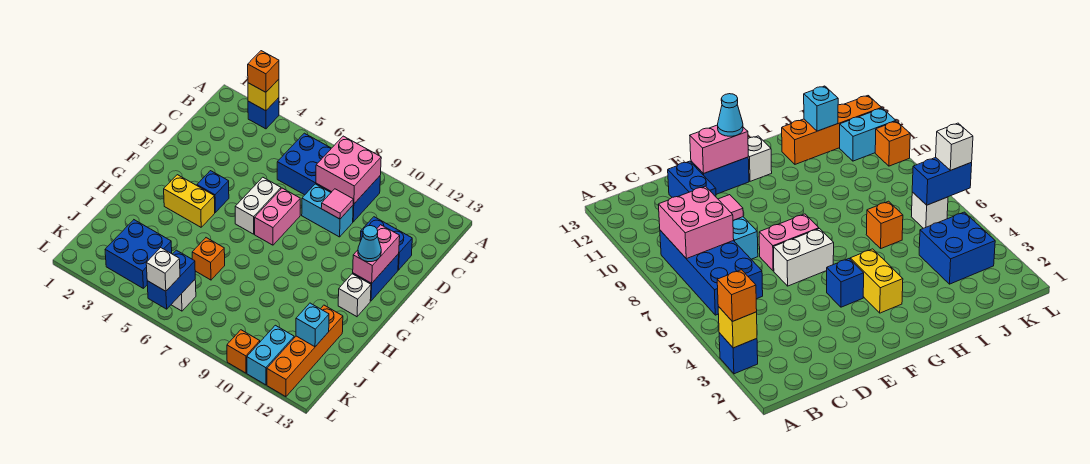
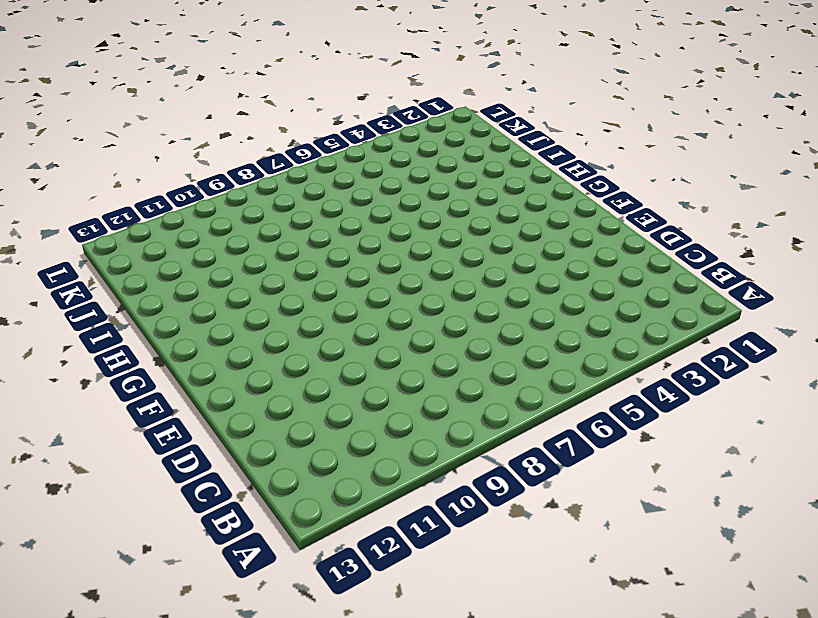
none -> blue brick A3 level 1
none -> blue brick B6:C9 level 1
none -> cyan brick D8:D9 level 1

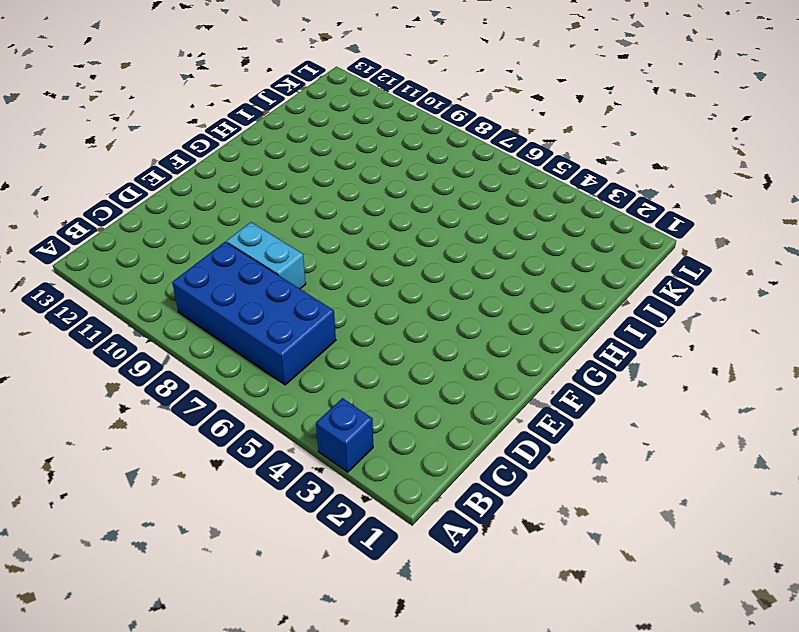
none -> blue brick D11:D12 level 1
none -> white brick E6:F6 level 1
none -> pink brick E7:F7 level 1

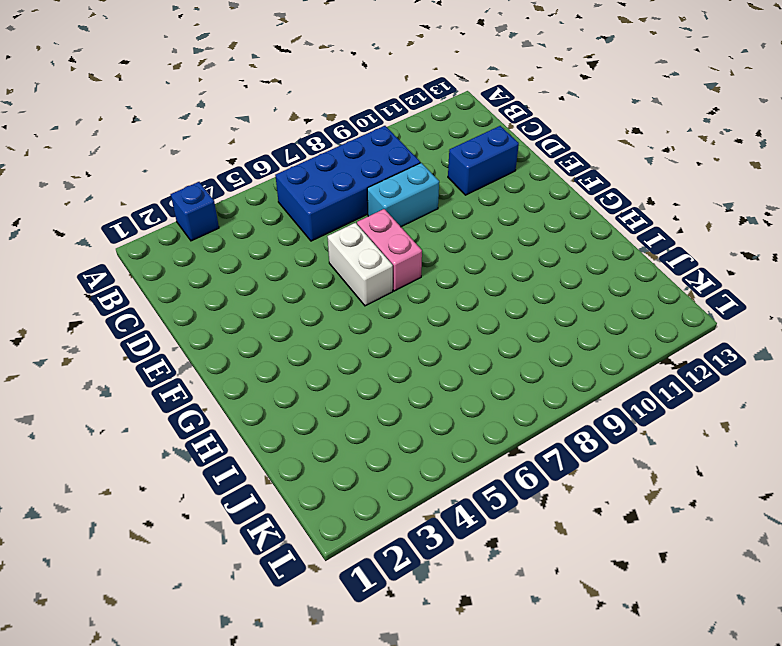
none -> blue brick E12:F12 level 1
none -> blue brick F4 level 1
none -> yellow brick G3:G4 level 1

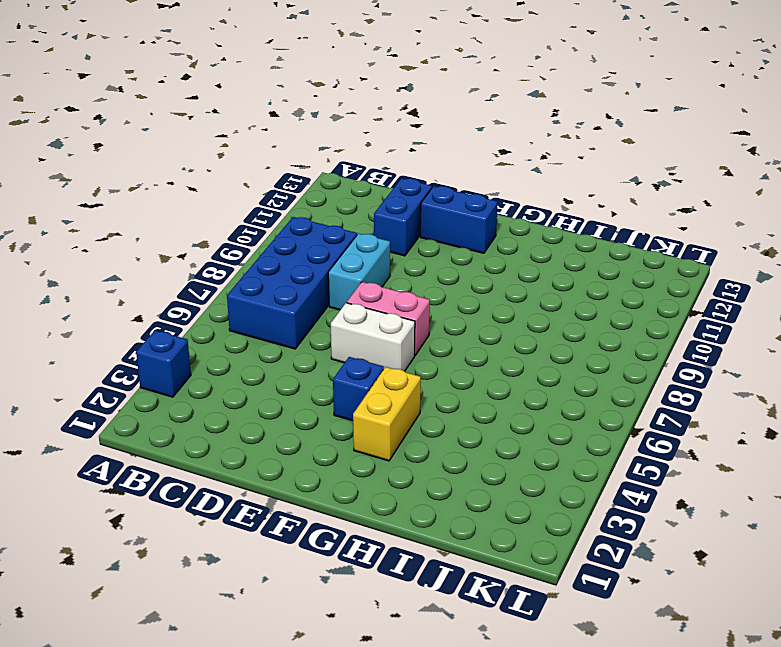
none -> white brick G12 level 1
none -> orange brick I6 level 1
none -> orange brick I12:L12 level 1

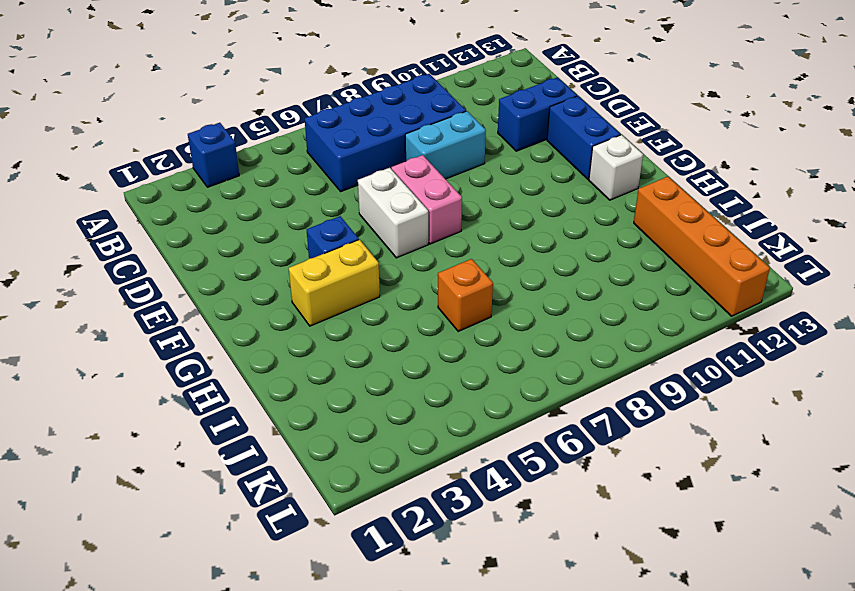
none -> blue brick J3:K4 level 1
none -> white brick K6 level 1
none -> cyan brick K11:L11 level 1

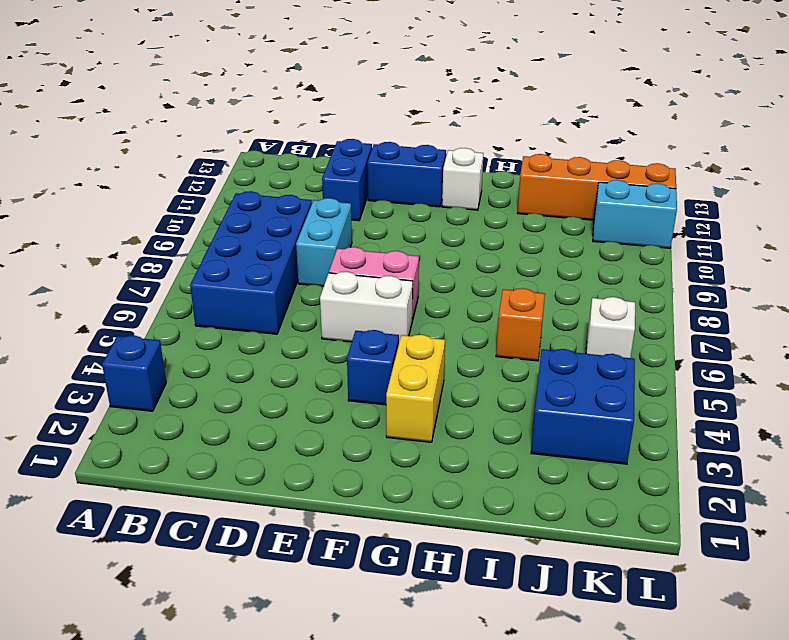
none -> orange brick L10 level 1
none -> yellow brick A3 level 2
none -> pink brick B8:C9 level 2

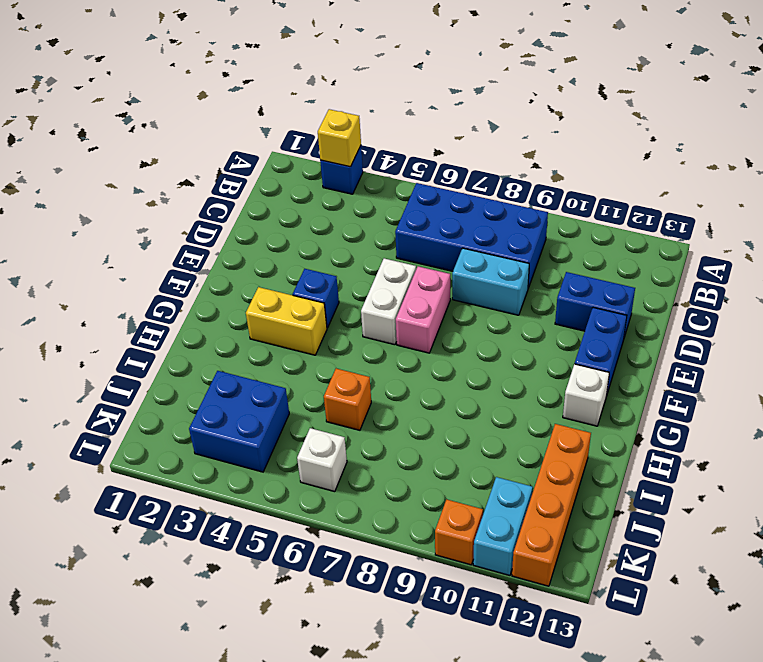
none -> pink brick B8:C9 level 2
none -> pink tile D9 level 2
none -> pink brick E12:F12 level 2

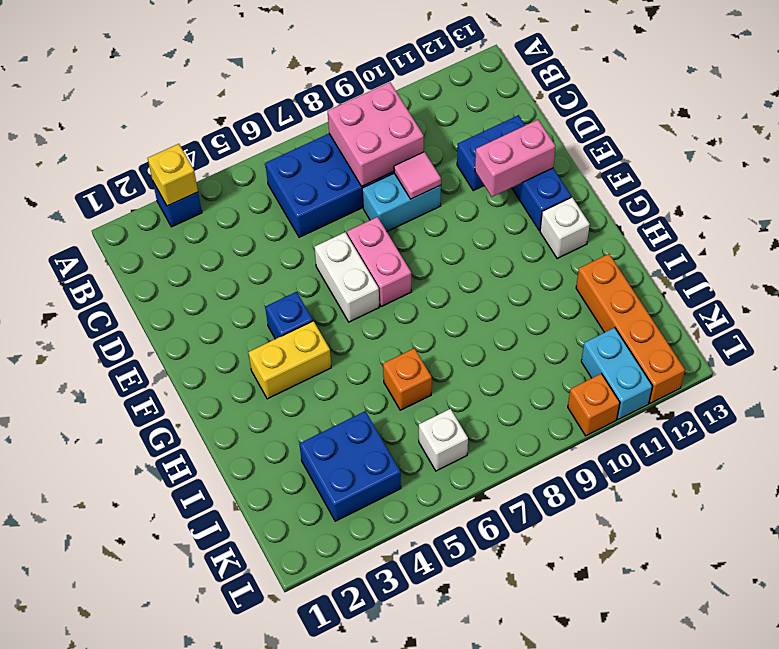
pink brick E11:E12 level 2 -> pink brick E12:F12 level 2
none -> cyan brick J12 level 2
none -> blue brick K6:L6 level 2
none -> orange brick A3 level 3

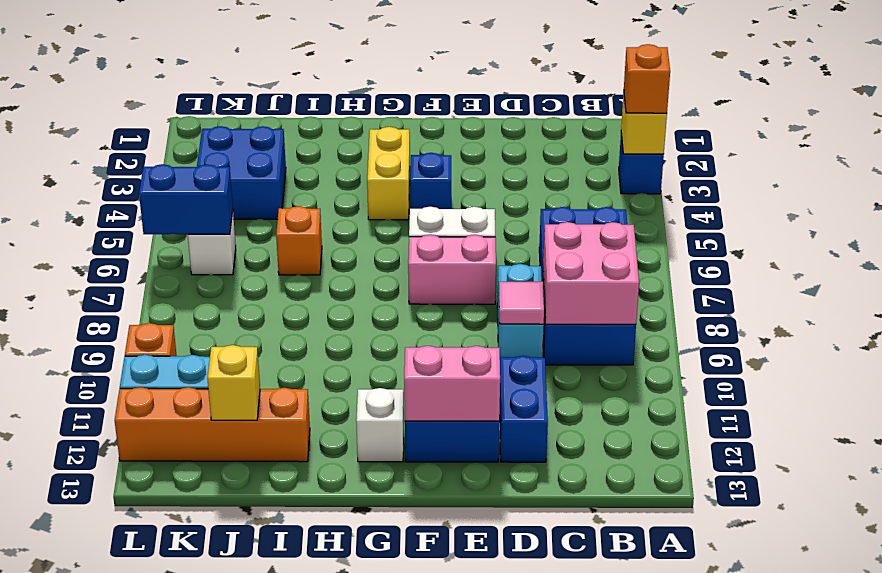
yellow brick J12 level 2 -> cyan brick J12 level 2
none -> cyan cone F12 level 3
none -> white brick L6 level 3

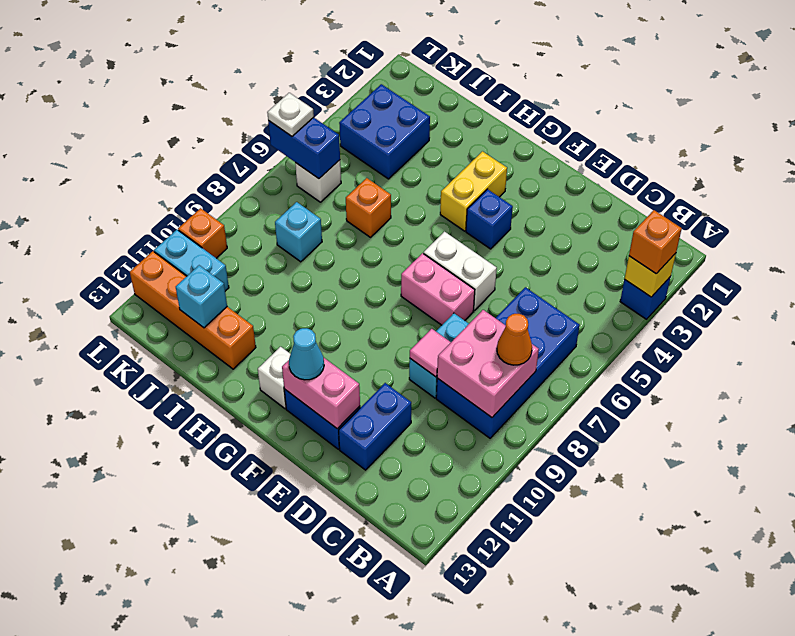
orange cone B8 level 3 -> none
cyan brick J8 level 1 -> none
white plate L6 level 3 -> white brick L6 level 3

